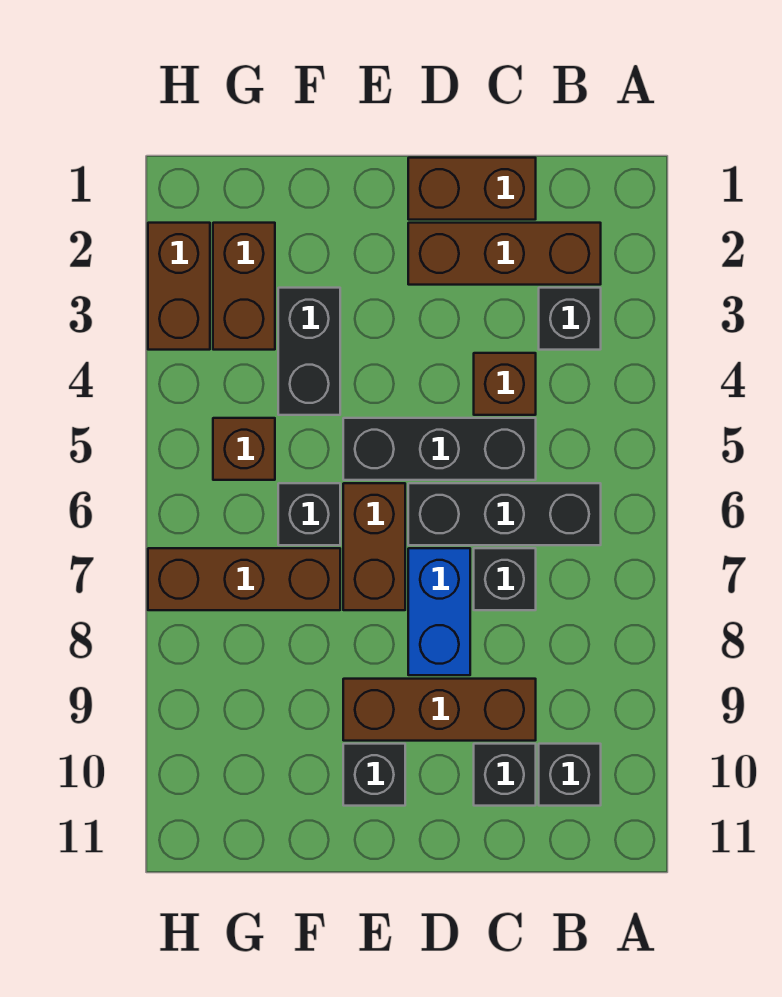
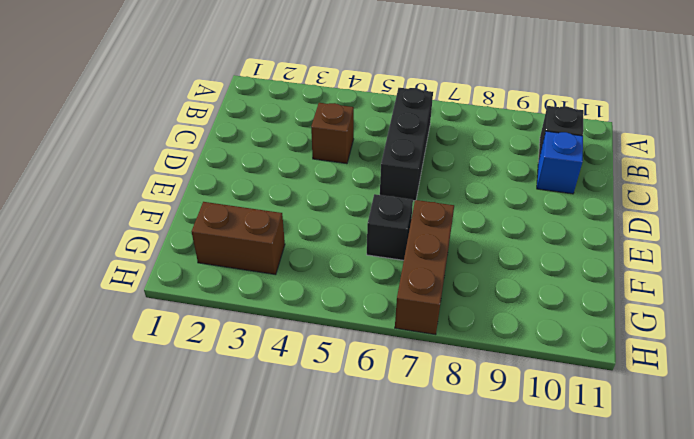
blue brick C10 level 1 -> black brick C10 level 1
none -> brown brick B2:D2 level 1
none -> black brick B3 level 1
none -> brown brick C1:D1 level 1

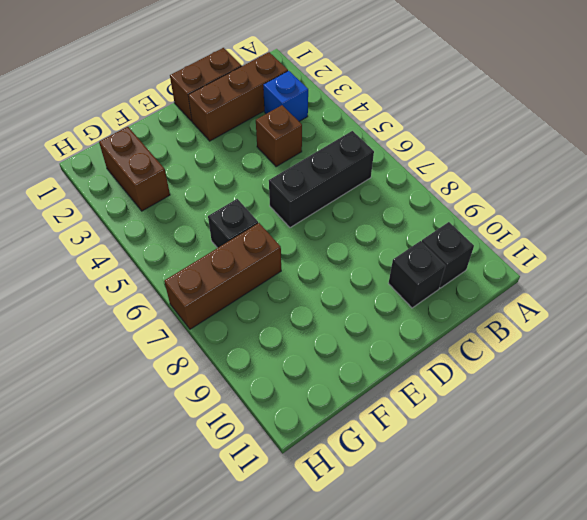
blue brick B3 level 1 -> black brick B3 level 1
none -> black brick C5:E5 level 1
none -> black brick C7 level 1
none -> brown brick C9:E9 level 1

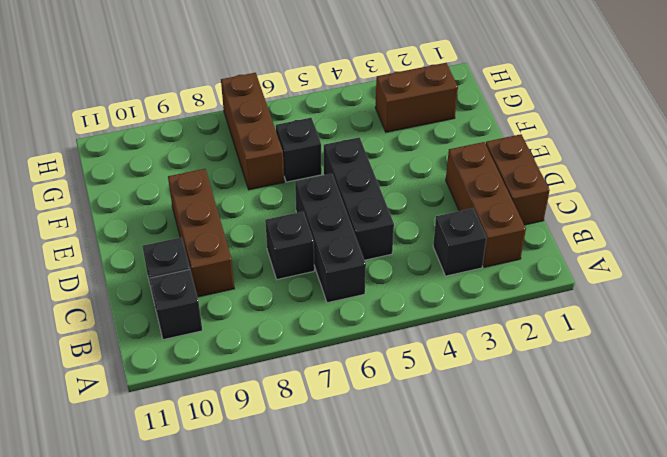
none -> brown brick C4 level 1
none -> blue brick D7:D8 level 1
none -> brown brick E6:E7 level 1

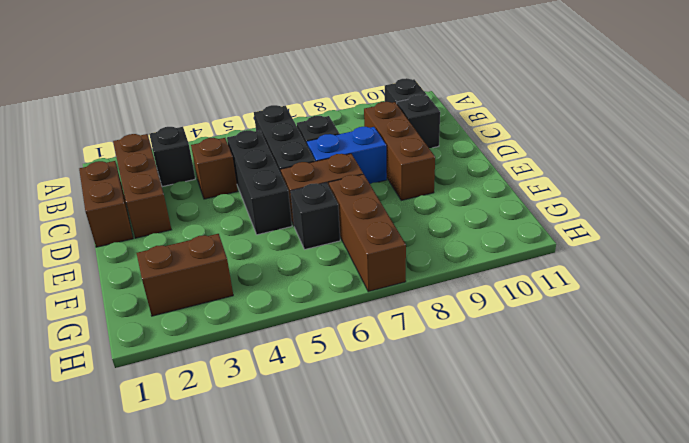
none -> black brick E10 level 1
none -> black brick F3:F4 level 1
none -> brown brick G5 level 1

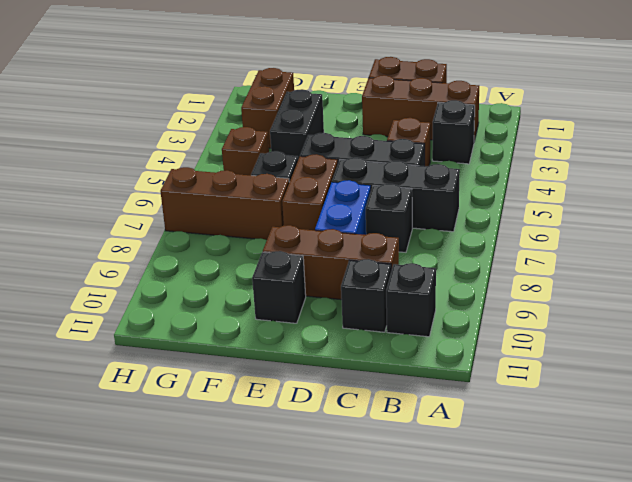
none -> brown brick H2:H3 level 1

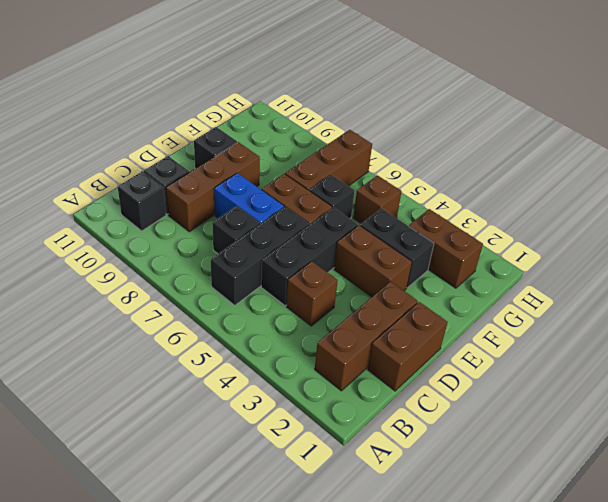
brown brick E3:E4 level 1 -> brown brick H2:H3 level 1
none -> black brick B3 level 1

